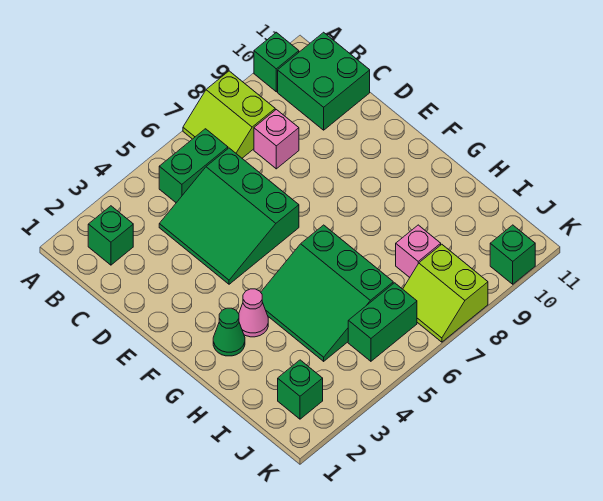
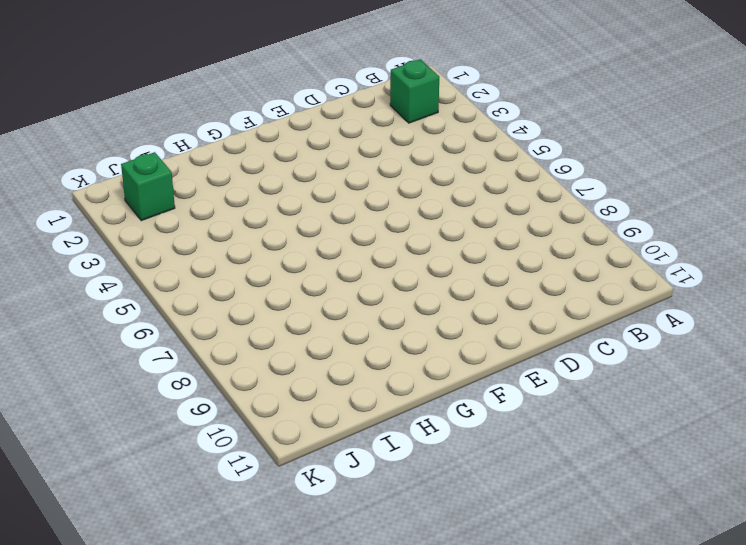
none -> lime slope A7:B8 level 1 top 8
none -> green brick A10 level 1
none -> green brick B5:B6 level 1

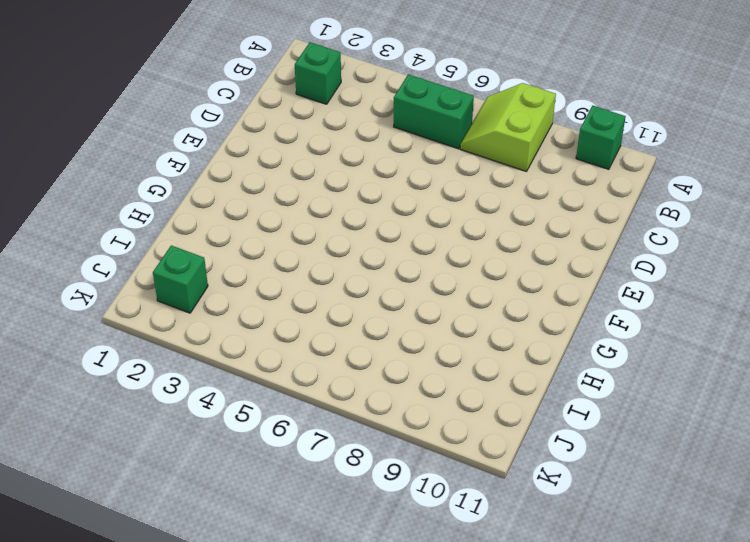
none -> green brick B10:C11 level 1
none -> green slope C4:E6 level 1 top 6
none -> pink brick C8 level 1

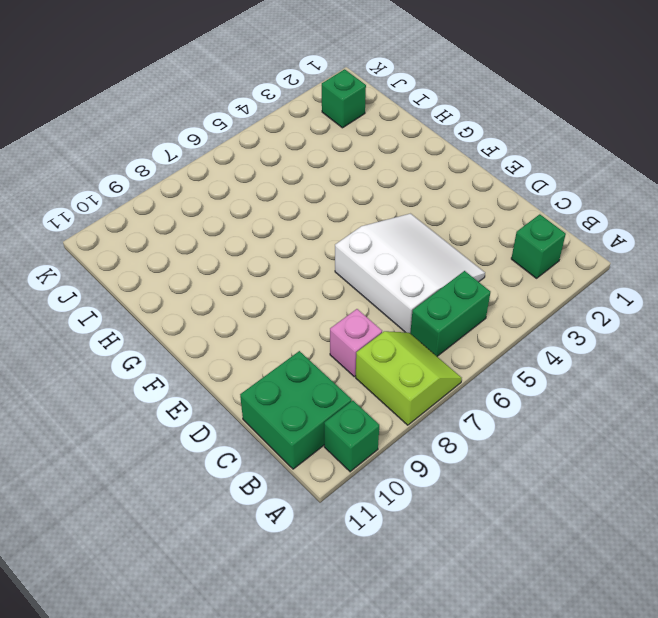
white slope C4:E6 level 1 top 6 -> green slope C4:E6 level 1 top 6
none -> green cone G2 level 1
none -> pink cone G3 level 1
none -> green slope G4:I6 level 1 top 6

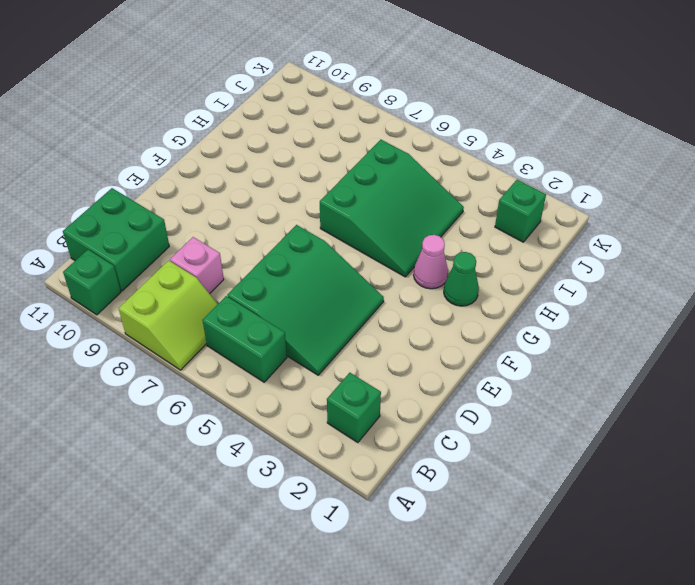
none -> pink brick I8 level 1
none -> green brick J5:J6 level 1
none -> lime slope J7:K8 level 1 top 8

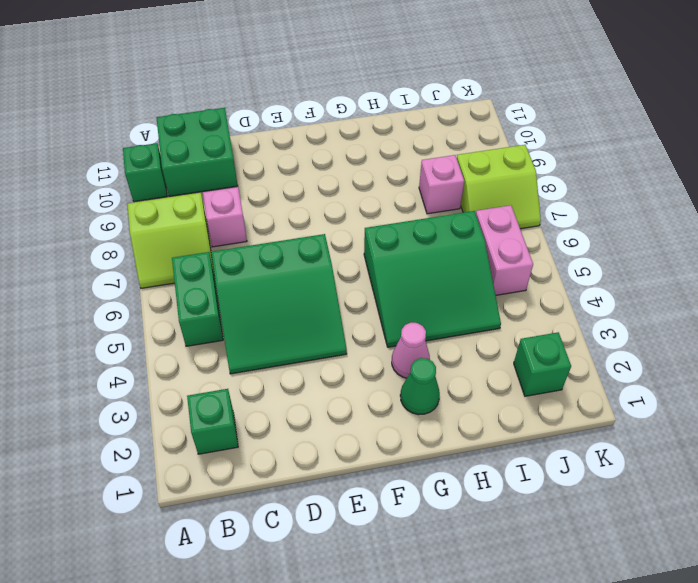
pink brick J5:J6 level 1 -> green brick J5:J6 level 1
none -> green brick K10 level 1

